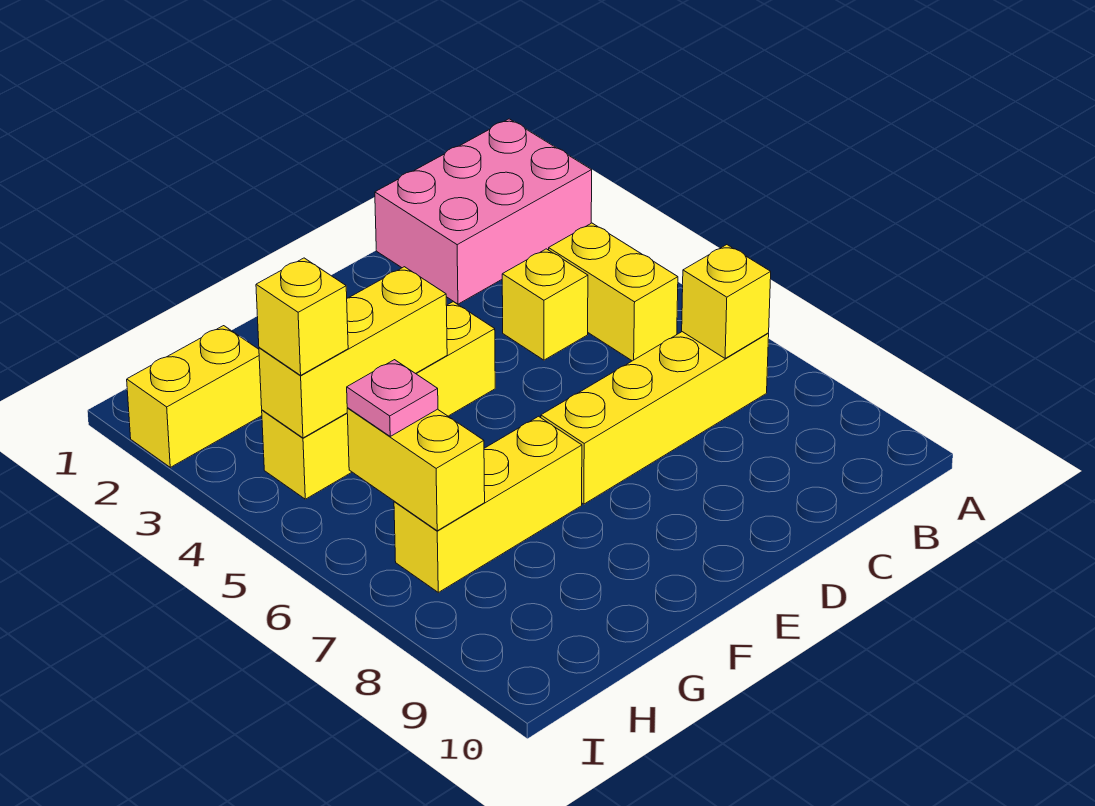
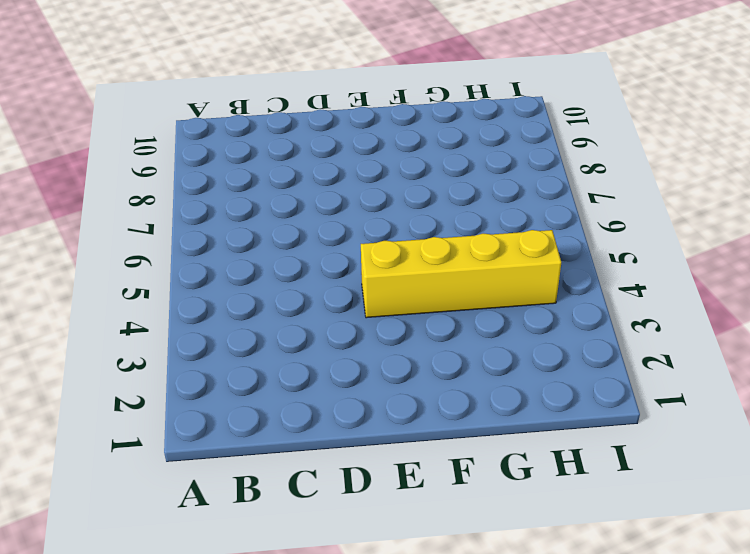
none -> pink brick A1:C2 level 1
none -> yellow brick B4:B5 level 1
none -> yellow brick B7:E7 level 1

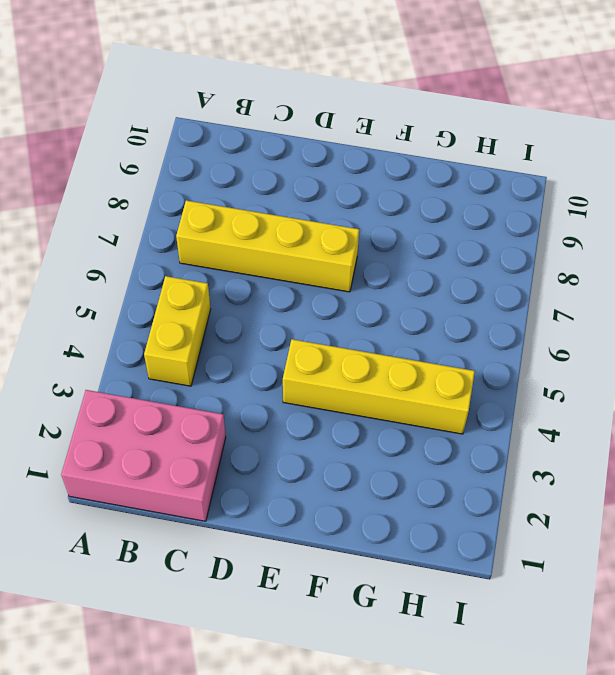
none -> yellow brick C4 level 1
none -> yellow brick F7:H7 level 1
none -> yellow brick H2:I2 level 1

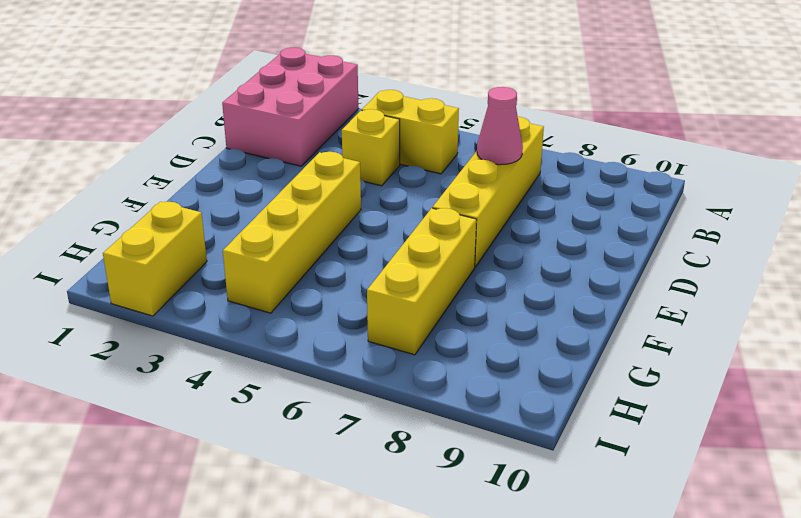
pink cone C7 level 2 -> none
none -> yellow brick B7 level 2
none -> yellow brick F4:H4 level 2
none -> yellow brick H6:H7 level 2

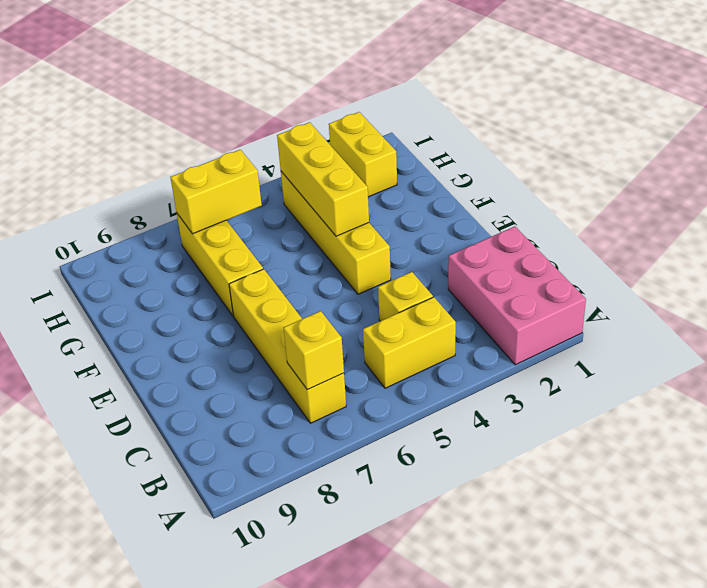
none -> yellow brick H4 level 3
none -> pink plate H6 level 3

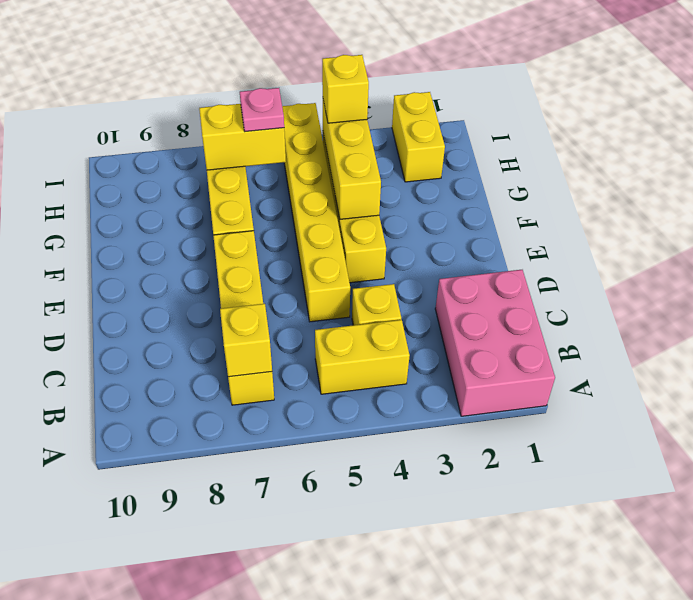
yellow brick D5:I5 level 1 -> none

